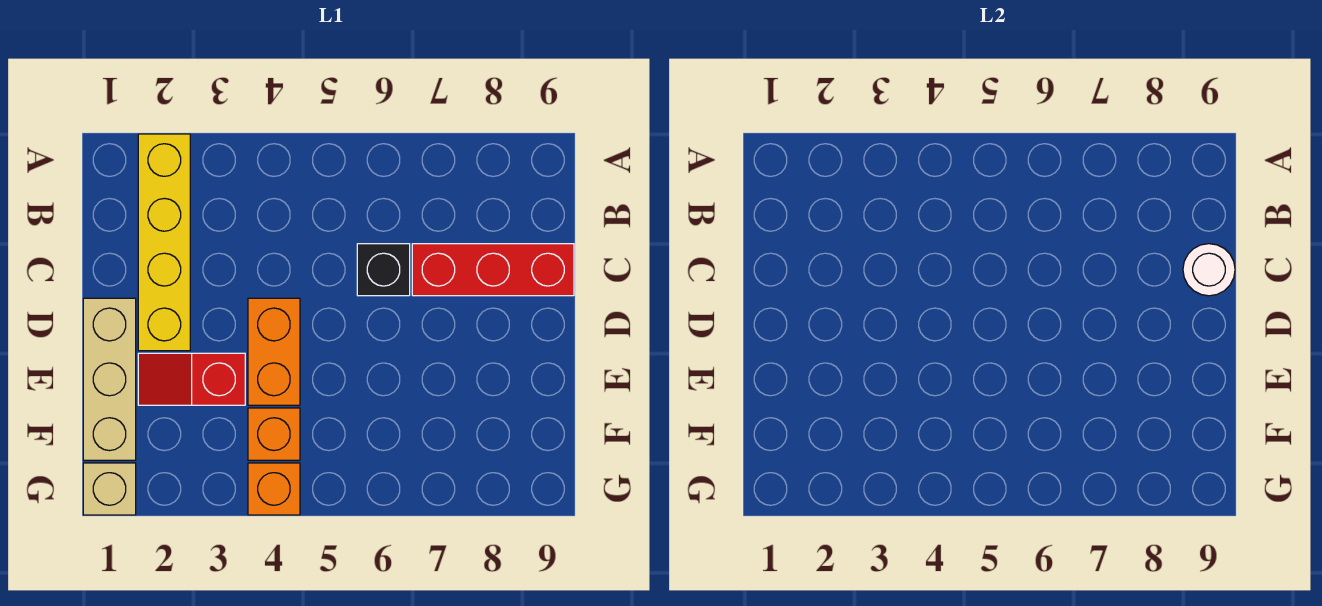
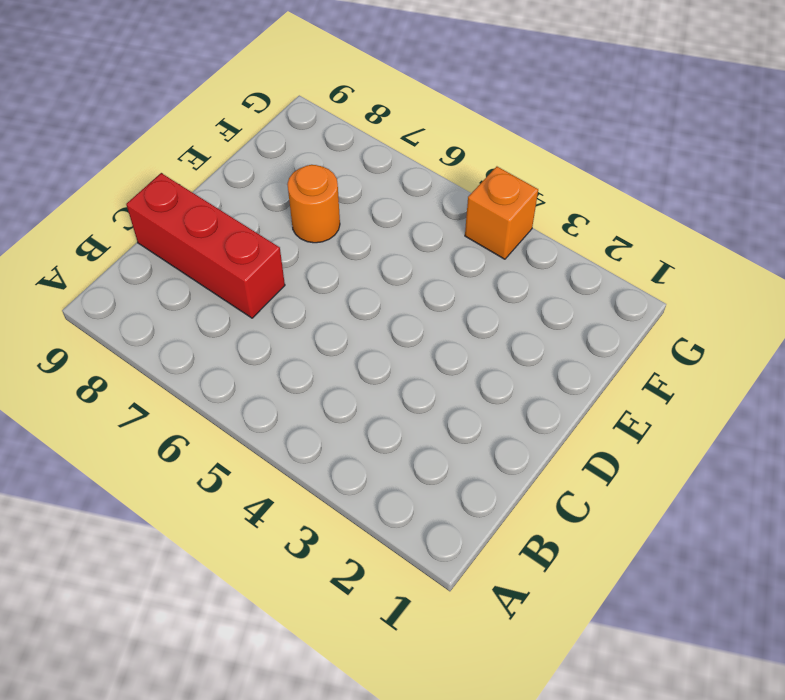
orange round brick E7 level 1 -> none
none -> yellow brick A2:D2 level 1
none -> black brick C6 level 1

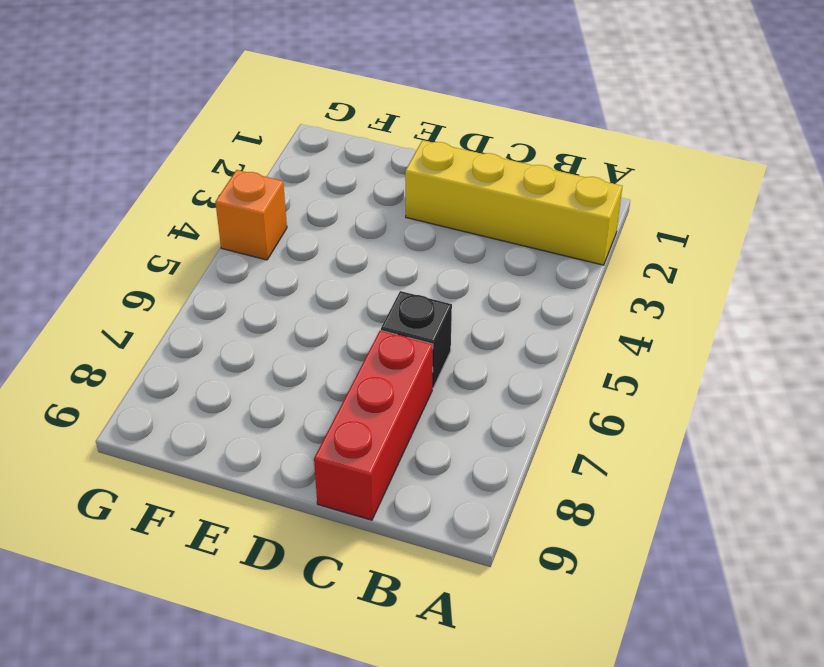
none -> tan brick D1:F1 level 1
none -> orange brick D4:E4 level 1

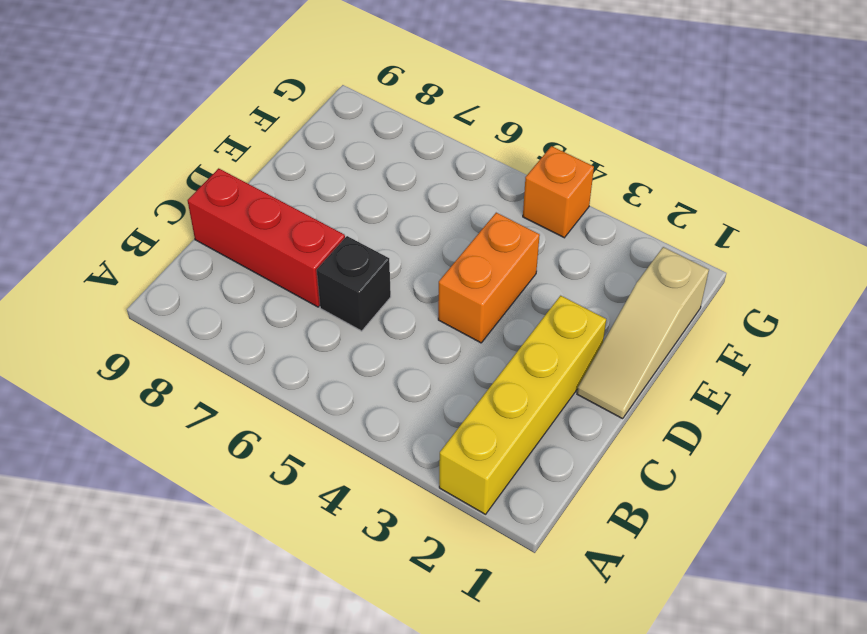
tan slope D1:F1 level 1 top F -> tan brick D1:F1 level 1
none -> red slope E2:E3 level 1 top 3
none -> orange brick F4 level 1

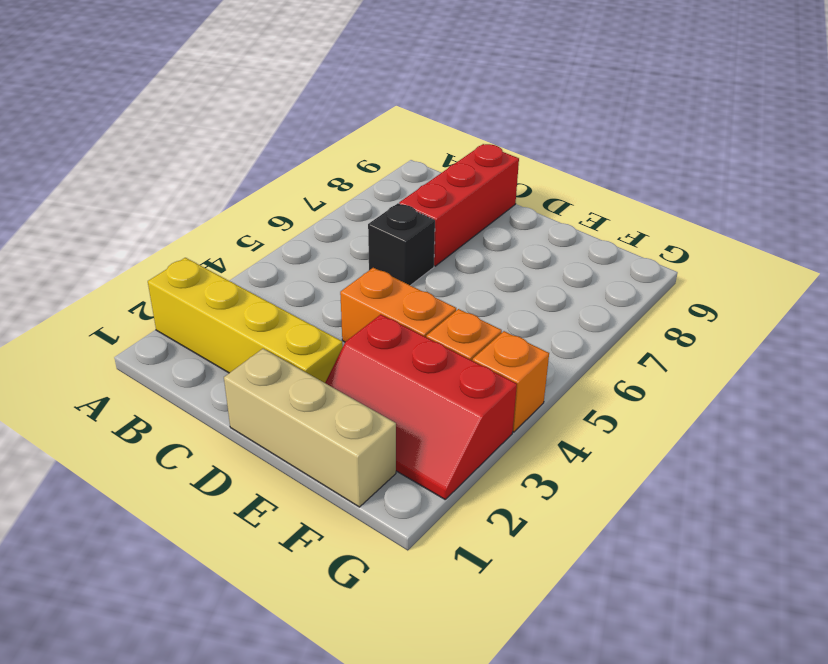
red slope E2:G3 level 1 top 3 -> red slope E2:E3 level 1 top 3
none -> tan brick G1 level 1
none -> white round brick C9 level 2

